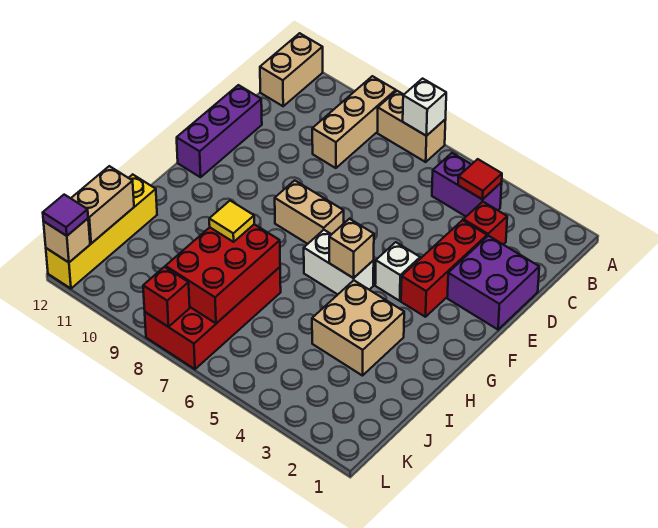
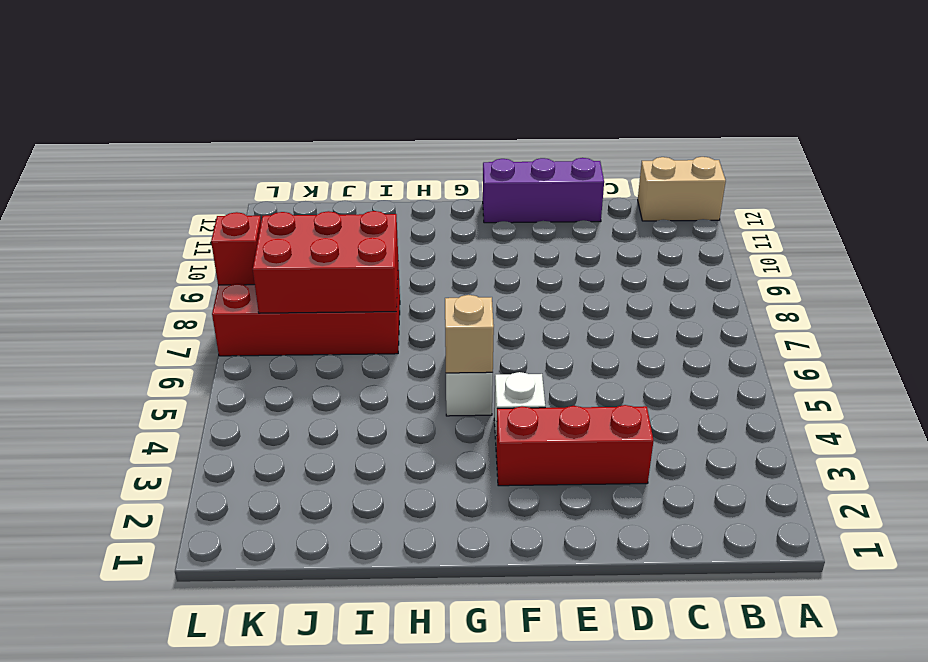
none -> tan brick A7:A8 level 1
none -> tan brick A9:C9 level 1
none -> purple brick B4:B5 level 1

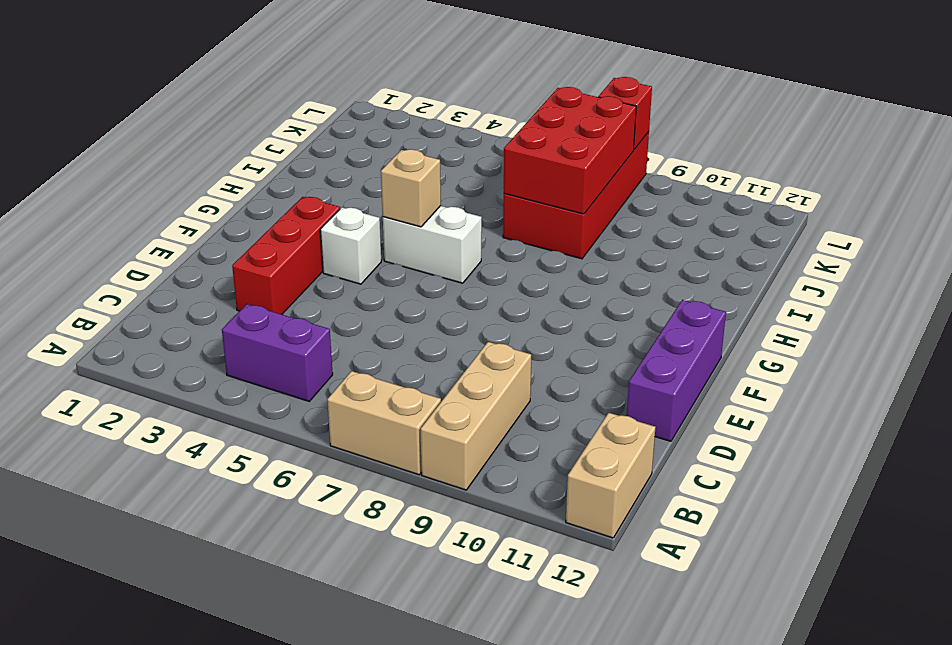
none -> red brick C3 level 1
none -> purple brick D1:E2 level 1
none -> tan brick F7:F8 level 1

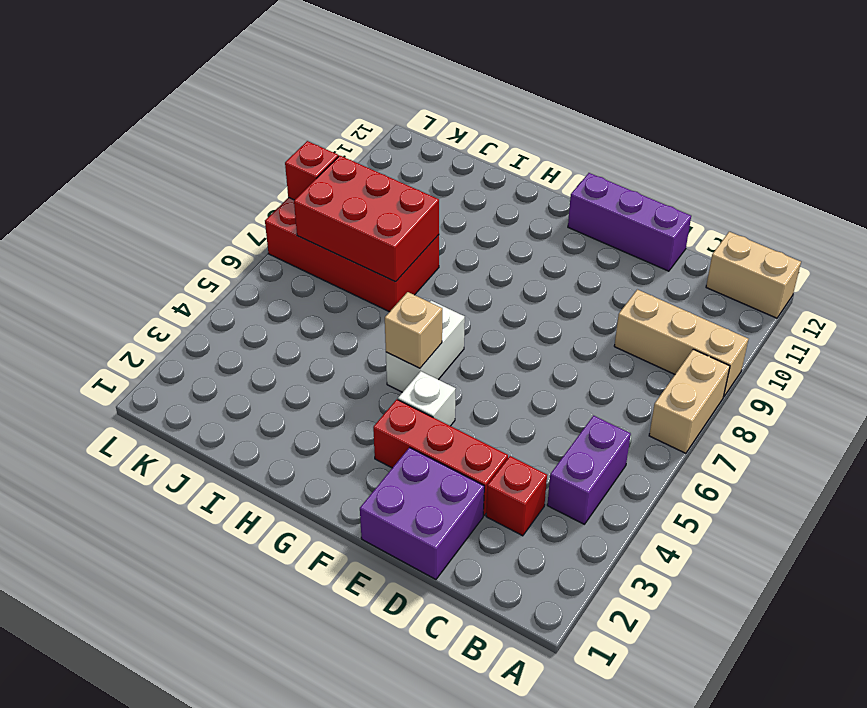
none -> tan brick F7:F8 level 1
none -> tan brick H3:I4 level 1
none -> yellow brick I12:L12 level 1

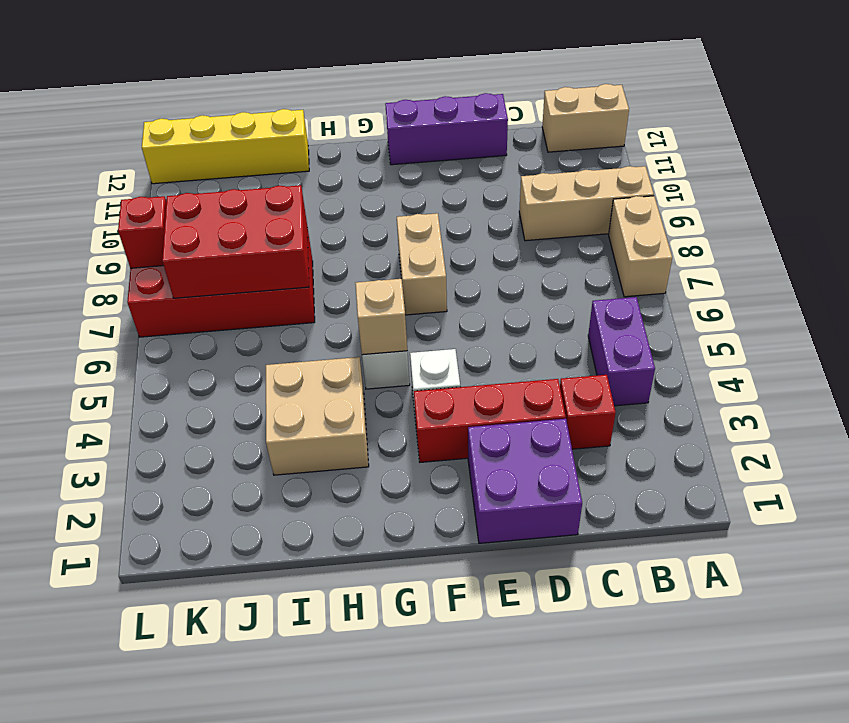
none -> white brick A7 level 2
none -> red tile B4 level 2
none -> tan brick J12:K12 level 2

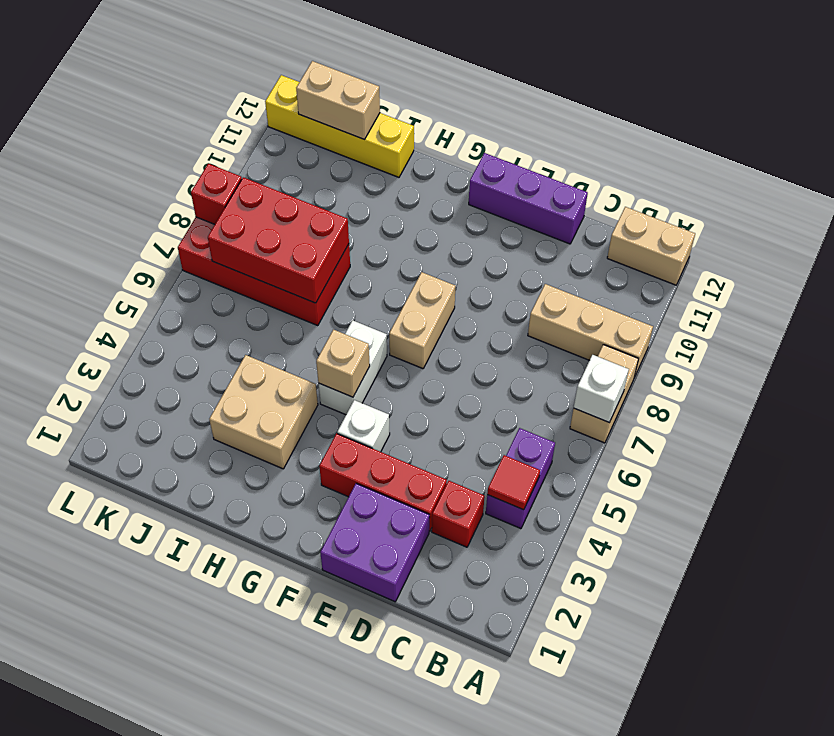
none -> tan brick L12 level 2
none -> yellow tile I8 level 3
none -> purple tile L12 level 3

